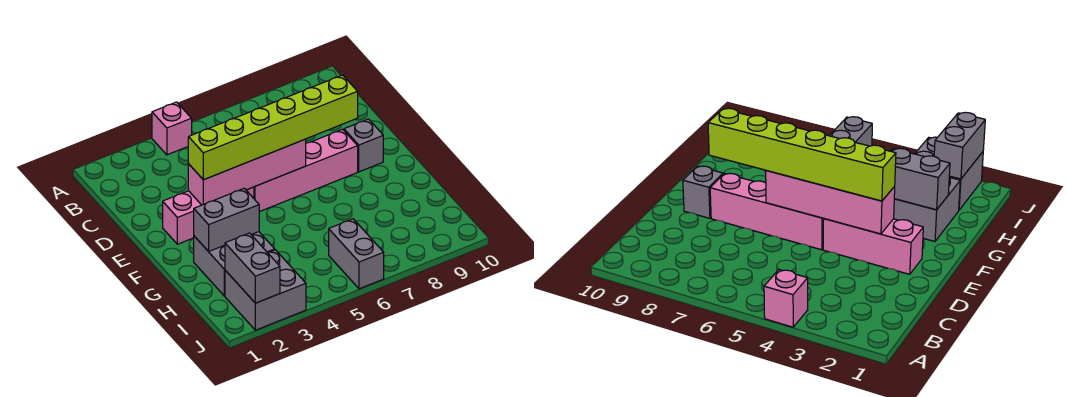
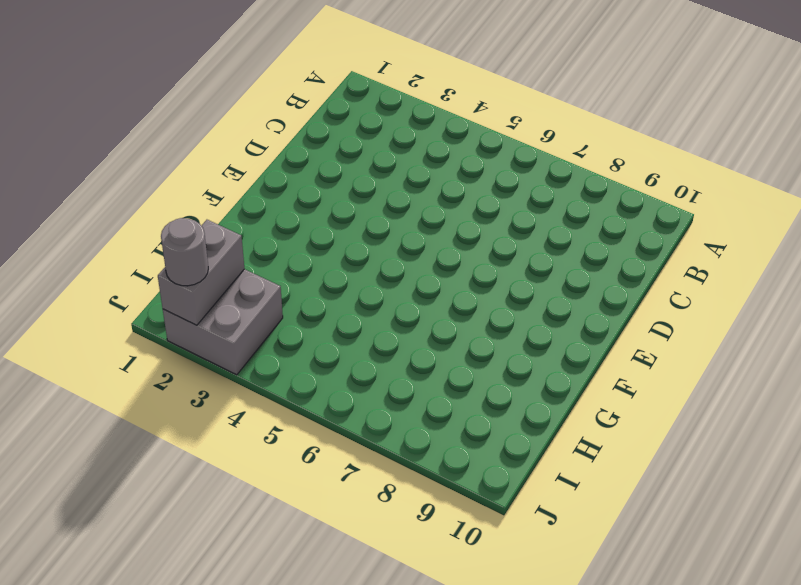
grey round brick J2 level 3 -> none
none -> pink brick A4 level 1
none -> pink brick E2:E4 level 1

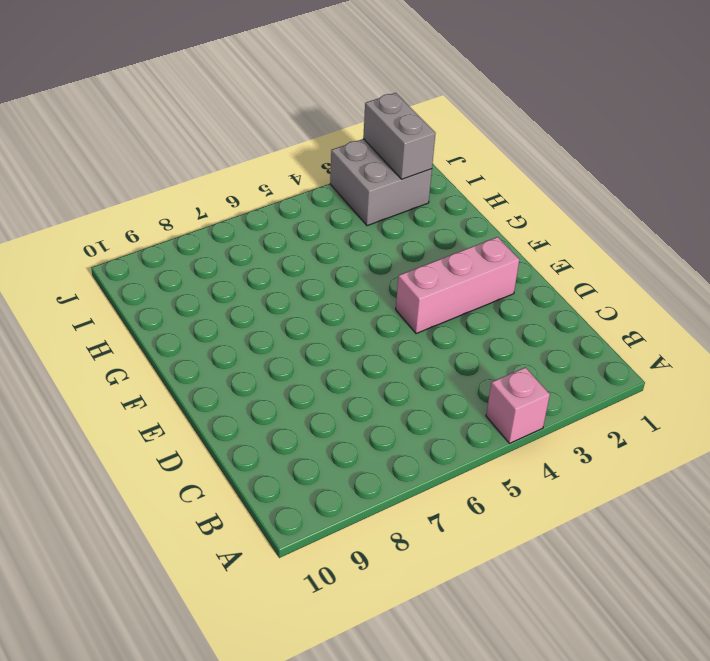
none -> pink brick E5:E8 level 1
none -> grey brick E9 level 1

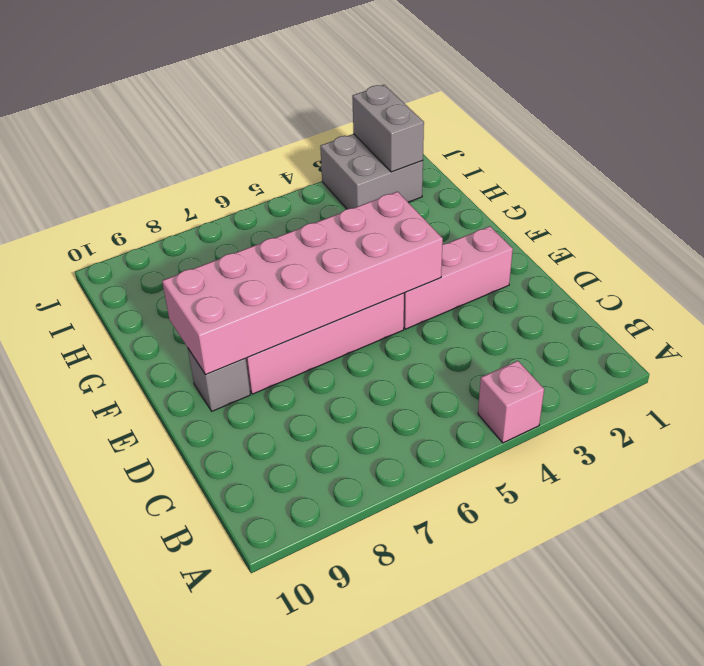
pink brick E4:F9 level 2 -> pink brick E3:E6 level 2
none -> grey brick G2:H3 level 1
none -> grey brick I6:J6 level 1

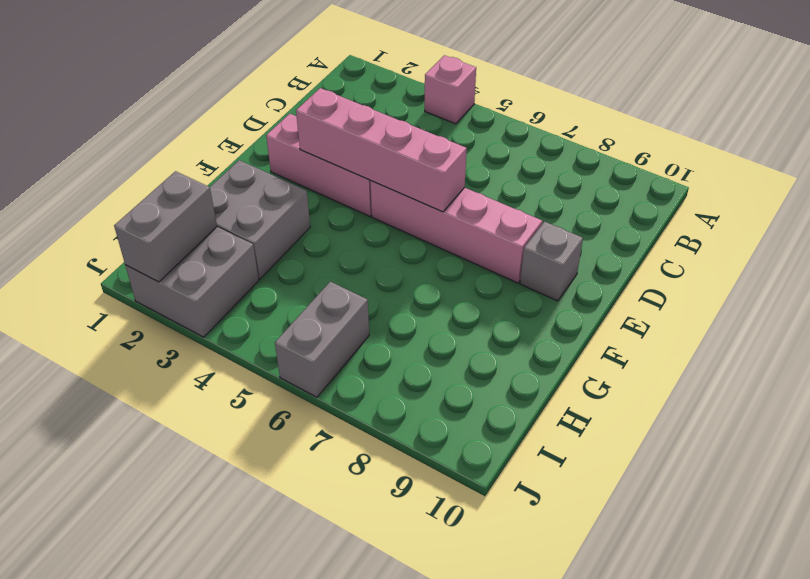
none -> grey brick G2:G3 level 2
none -> lime brick E3:E8 level 3

